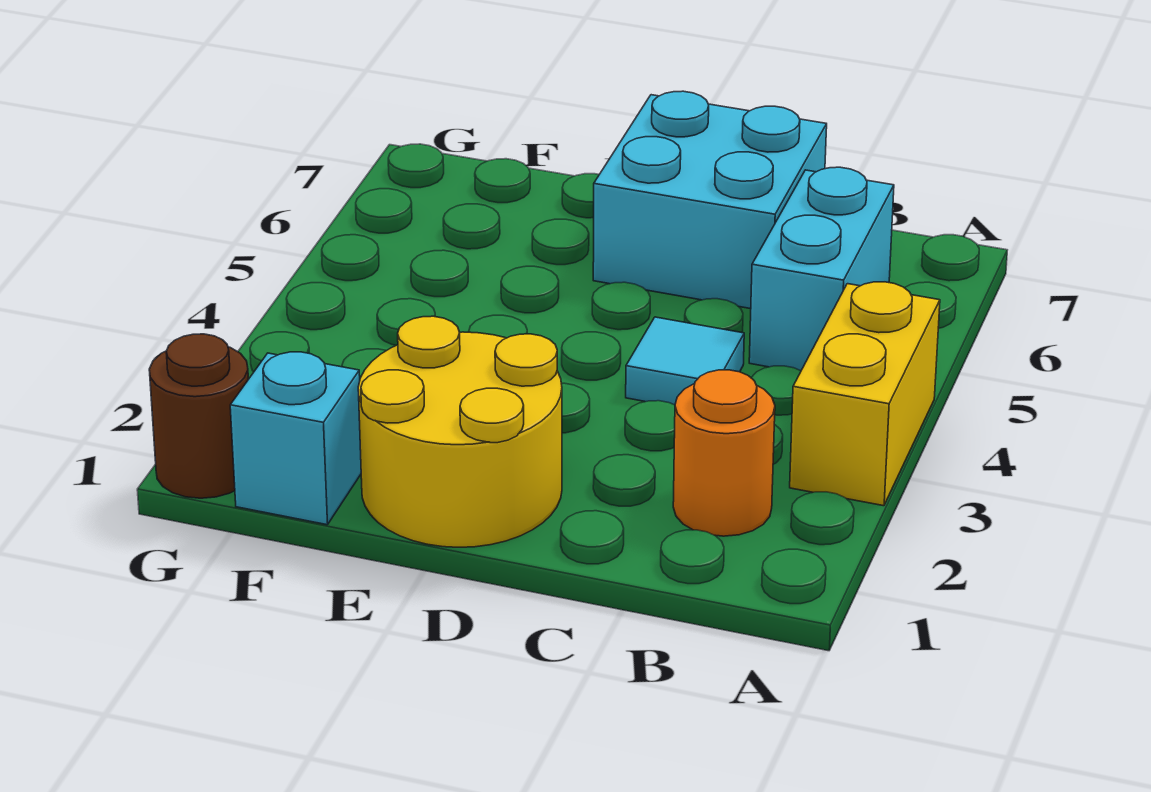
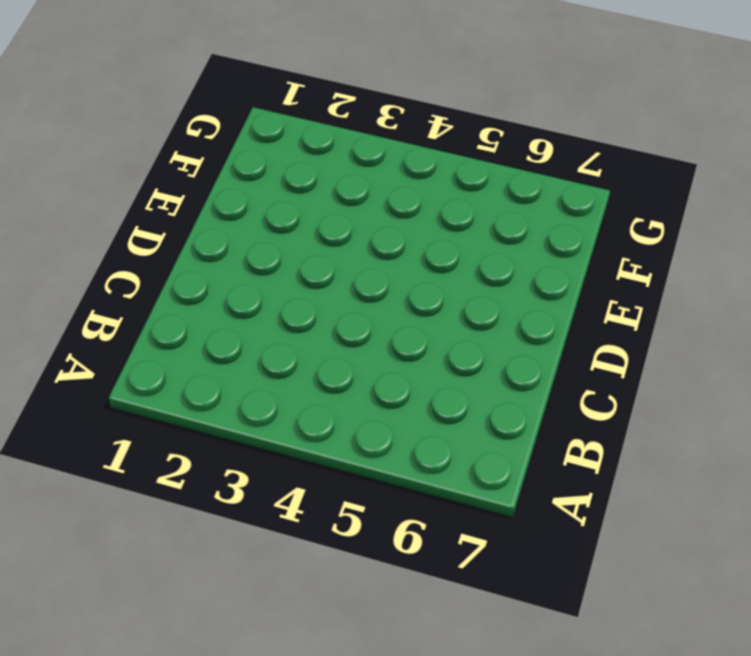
none -> yellow brick A3:A4 level 1
none -> orange round brick B2 level 1

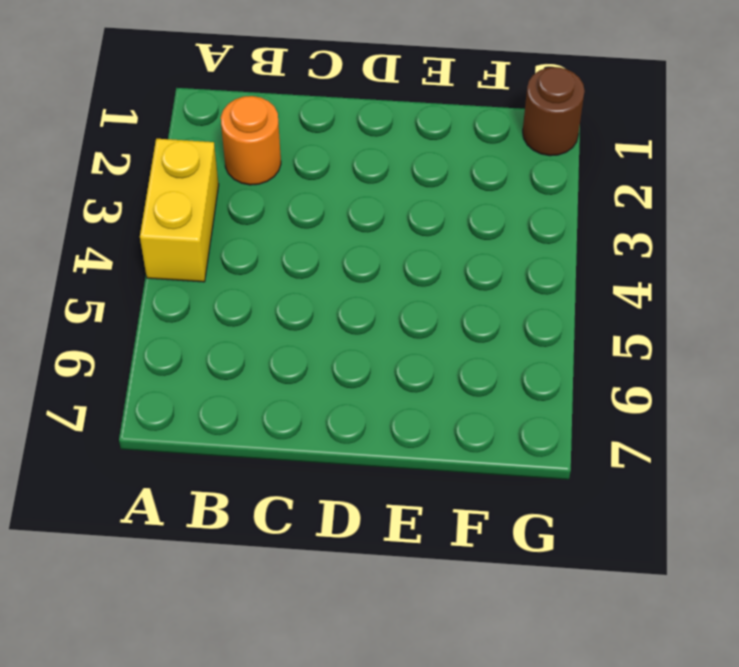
none -> cyan brick B5:B6 level 1
none -> cyan tile C4 level 1

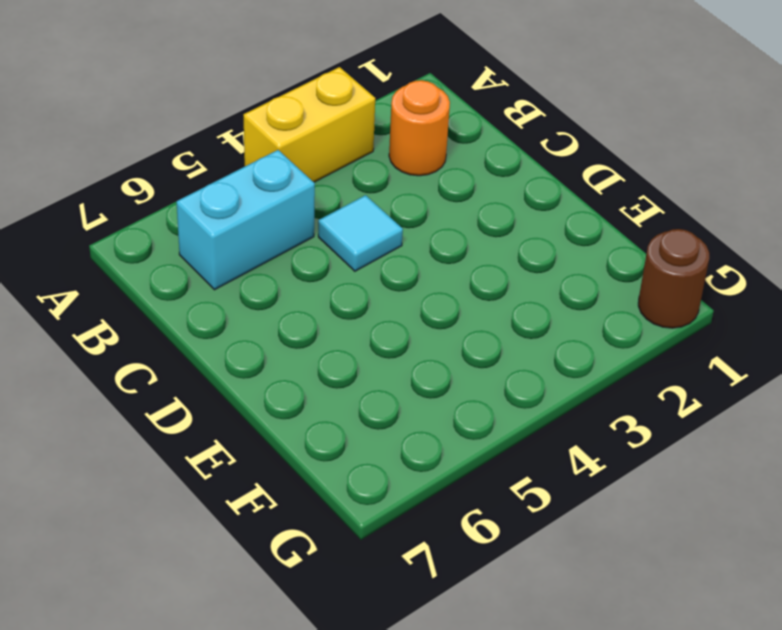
none -> cyan brick C6:D7 level 1
none -> yellow round brick D1:E2 level 1

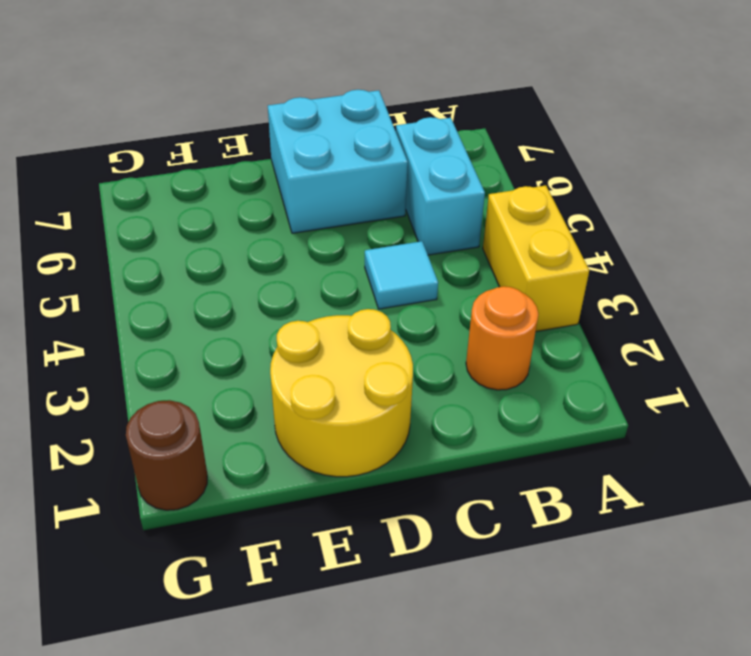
none -> cyan brick F1 level 1

